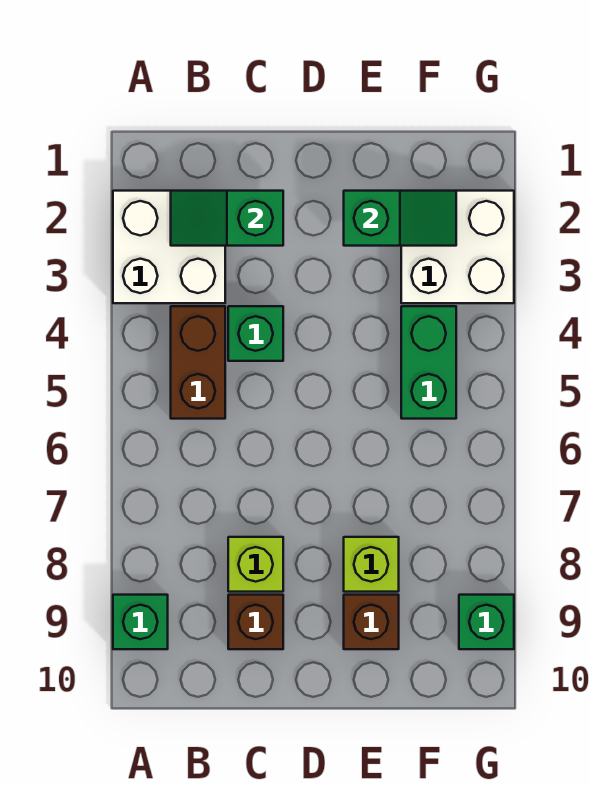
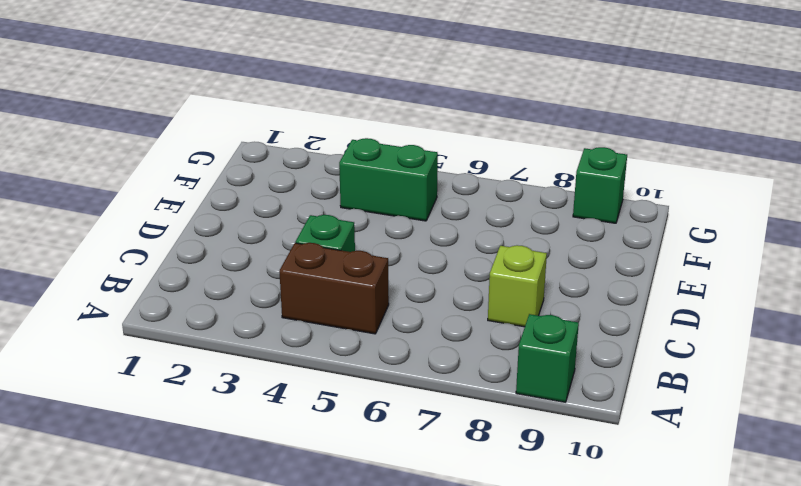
none -> white brick A2:B3 level 1
none -> brown brick C9 level 1
none -> lime brick E8 level 1

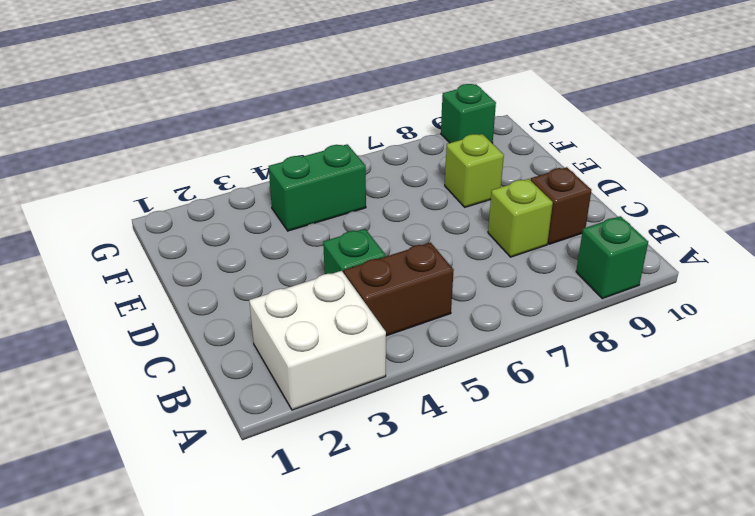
none -> brown brick E9 level 1
none -> white brick F2:G3 level 1
none -> green slope B2:C2 level 2 top C

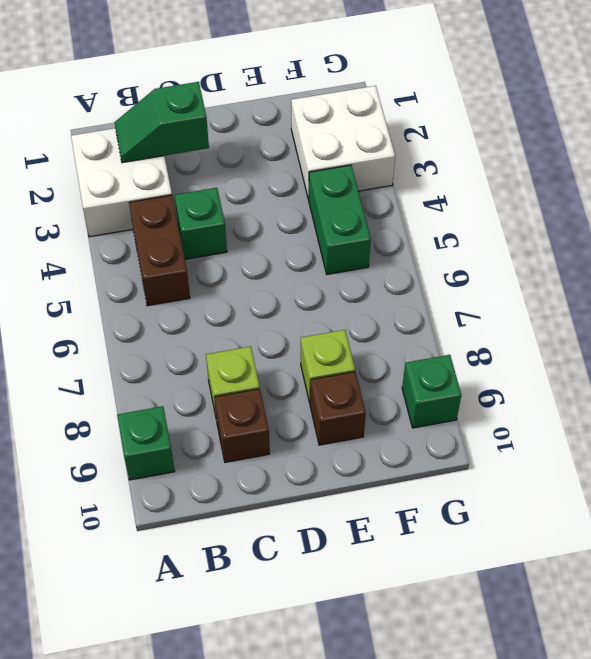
none -> green slope E2:F2 level 2 top E

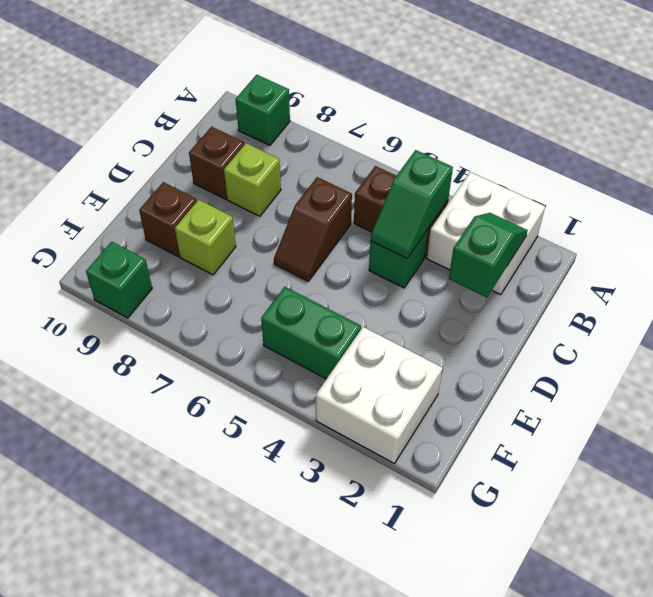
green slope B4:C4 level 2 top B -> green slope E2:F2 level 2 top E
brown slope C6:D6 level 1 top C -> none

